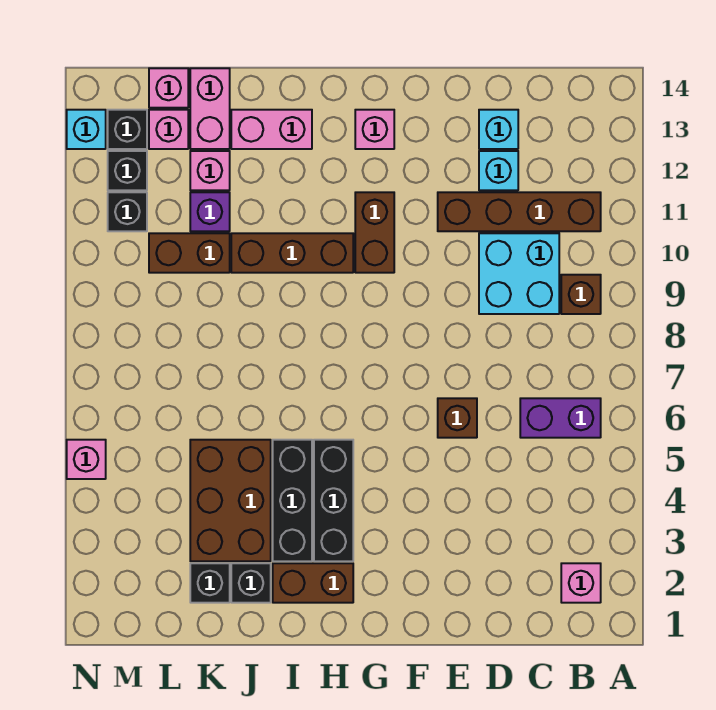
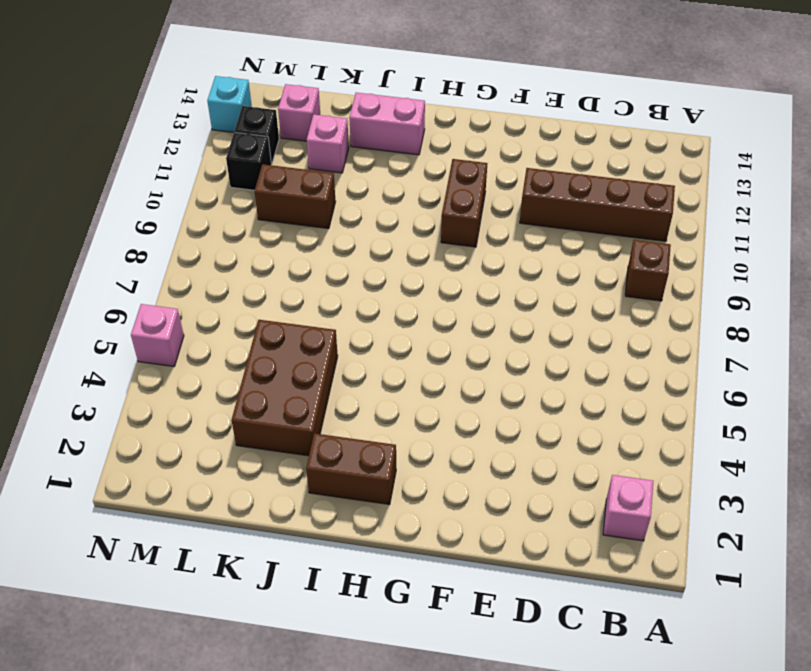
none -> purple brick B6:C6 level 1
none -> cyan brick C9:D10 level 1
none -> cyan brick D12 level 1

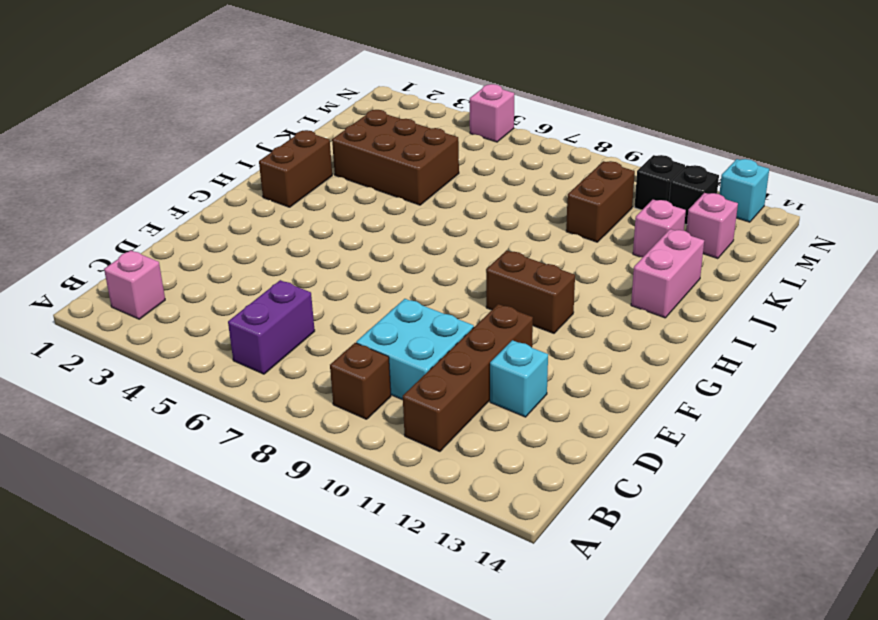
none -> cyan brick D13 level 1
none -> brown brick E6 level 1
none -> pink brick G13 level 1

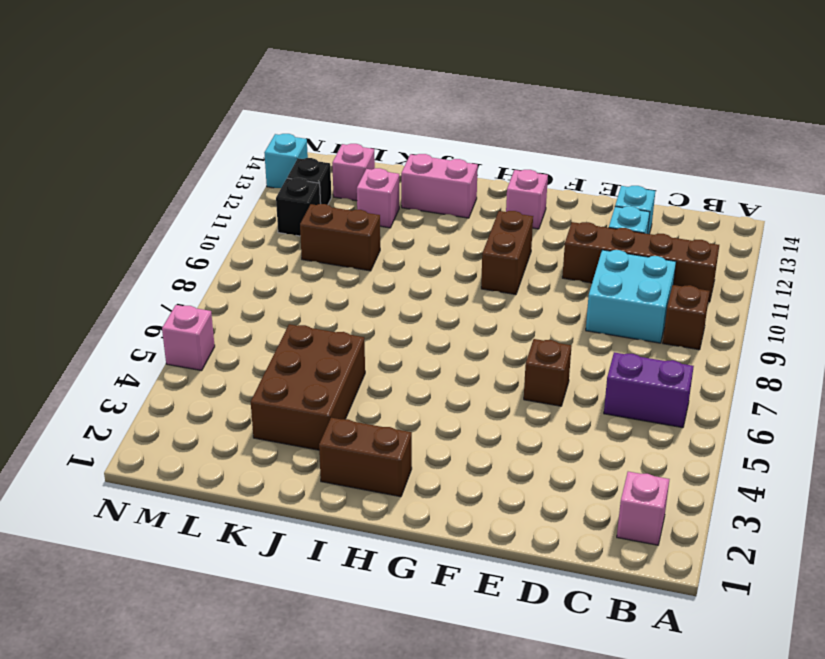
none -> black brick H3:H5 level 1
none -> brown brick H10:J10 level 1
none -> black brick I3:I5 level 1

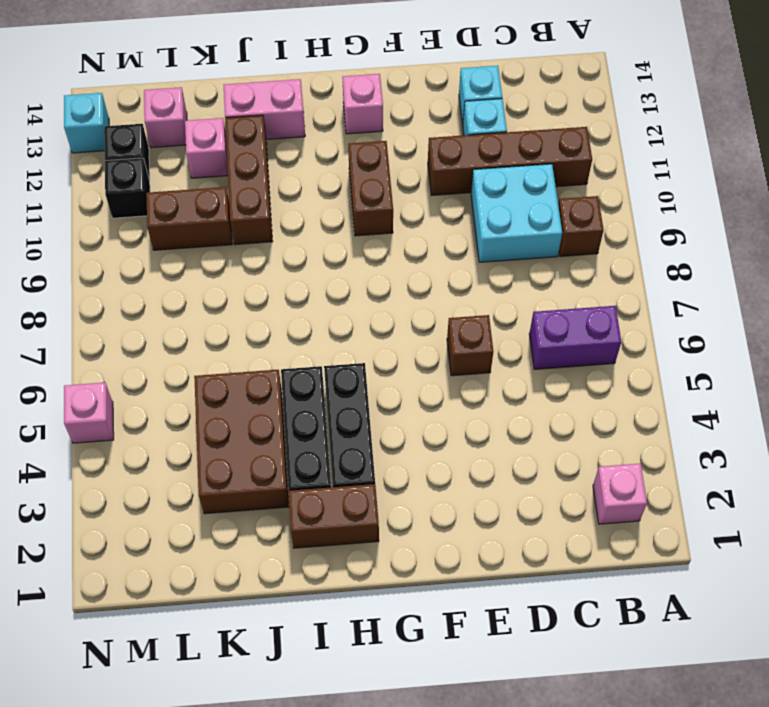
brown brick J10:J12 level 1 -> brown brick H10:J10 level 1
none -> black brick J2 level 1
none -> black brick K2 level 1
none -> purple brick K11 level 1

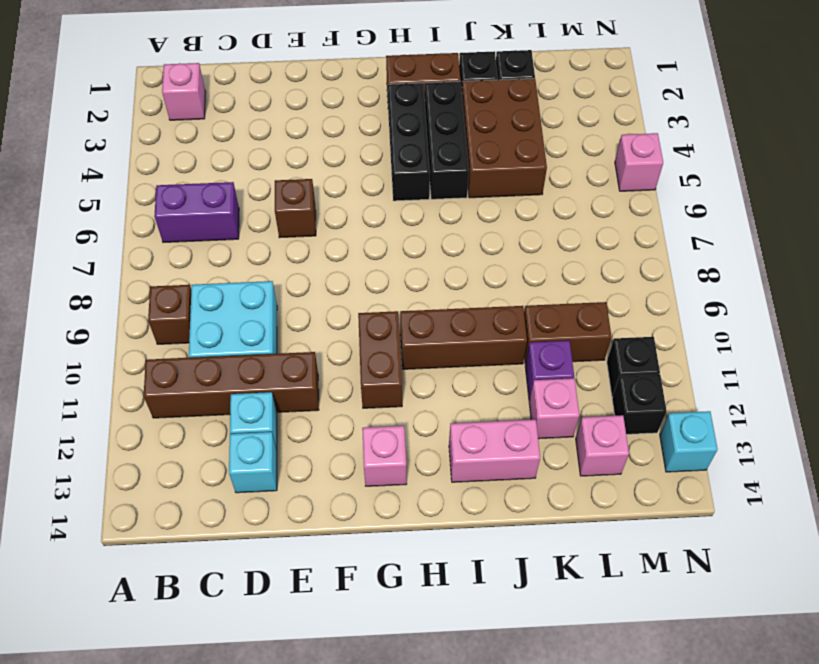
none -> pink brick K13:K14 level 1
none -> pink brick L14 level 1
none -> black brick M13 level 1

